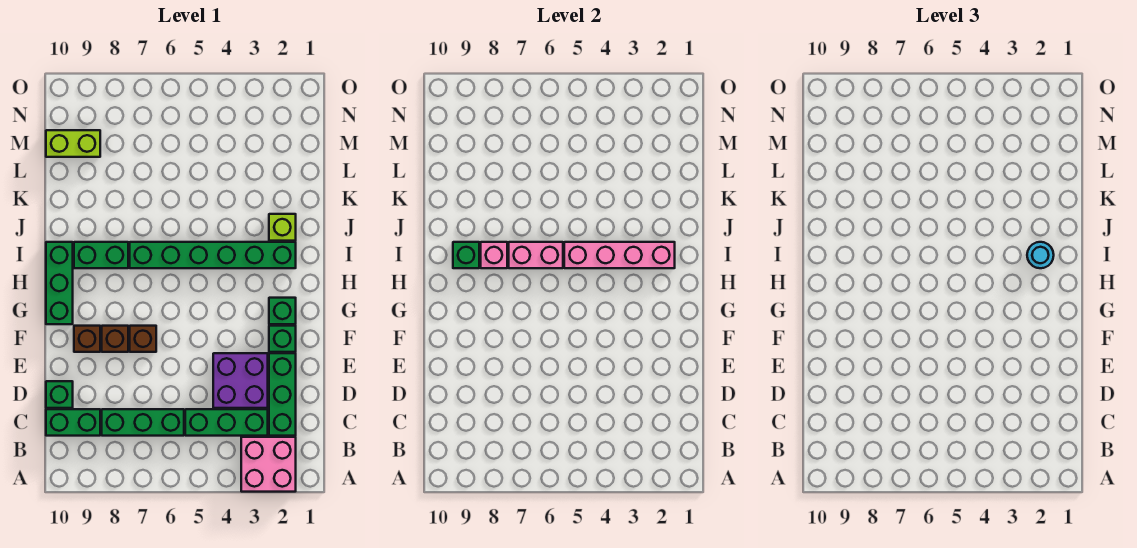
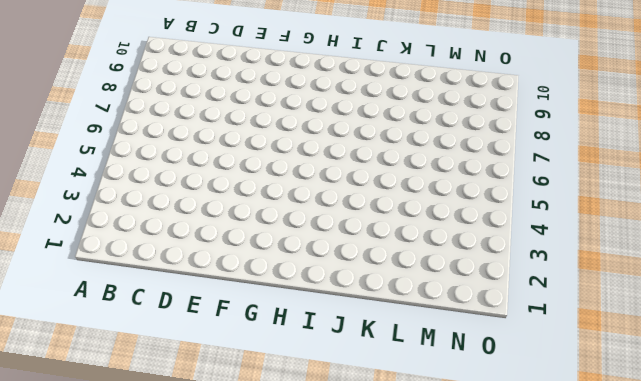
none -> pink brick A2:B3 level 1
none -> green brick C2:E2 level 1
none -> green brick C3:C5 level 1

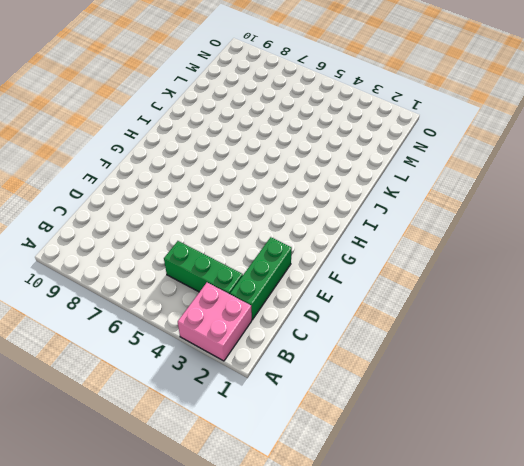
none -> green brick C6:C8 level 1
none -> green brick C9:C10 level 1
none -> purple brick D3:E4 level 1

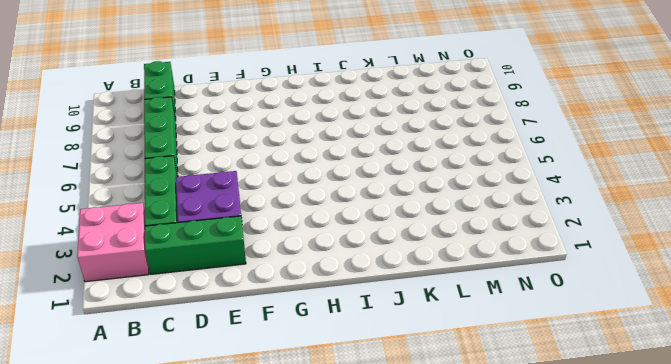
none -> green brick D10 level 1
none -> green brick F2 level 1
none -> brown brick F7 level 1

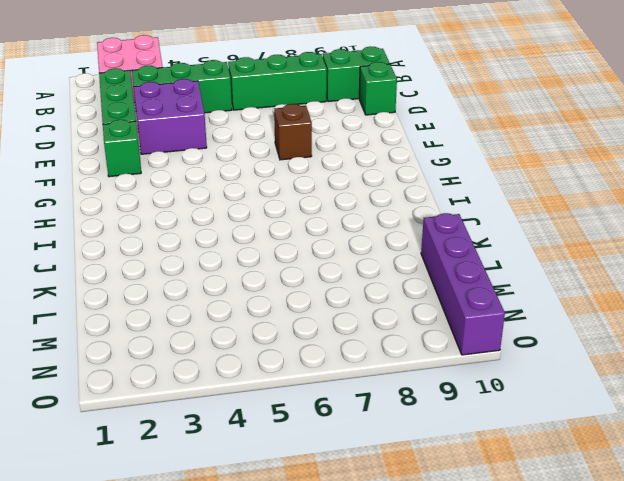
purple brick L10:O10 level 1 -> lime brick M9:M10 level 1
none -> brown brick F8 level 1
none -> brown brick F9 level 1
none -> green brick G2 level 1

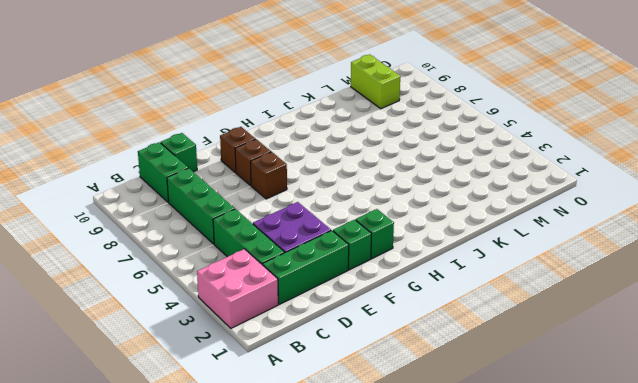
none -> green brick G10:I10 level 1
none -> green brick I2:I7 level 1
none -> green brick I8:I9 level 1

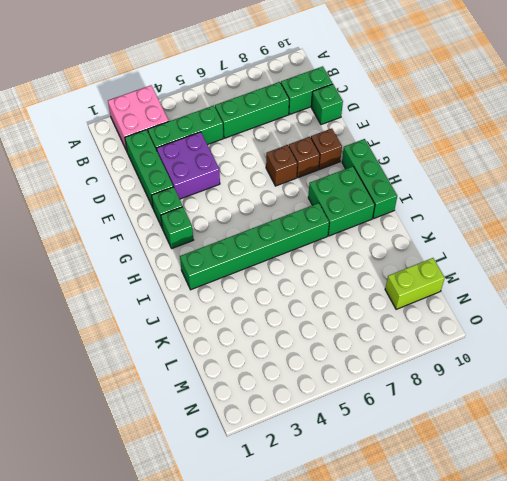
green brick H8:I9 level 1 -> green brick I8:I9 level 1
none -> lime brick J2 level 1
none -> pink brick I2:I5 level 2
none -> pink brick I6:I7 level 2

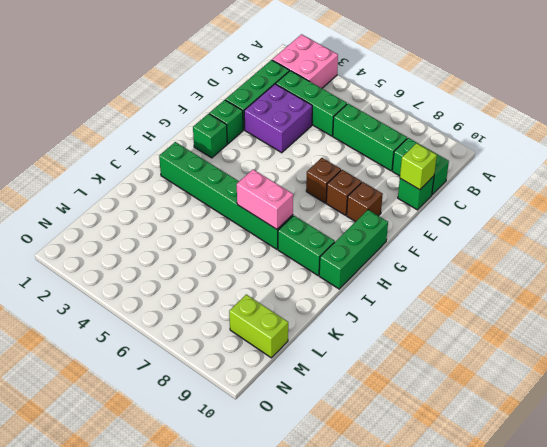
lime brick D10 level 2 -> lime brick J2 level 1
none -> pink brick I2:I5 level 2
none -> pink brick I8 level 2
none -> green brick I9 level 2

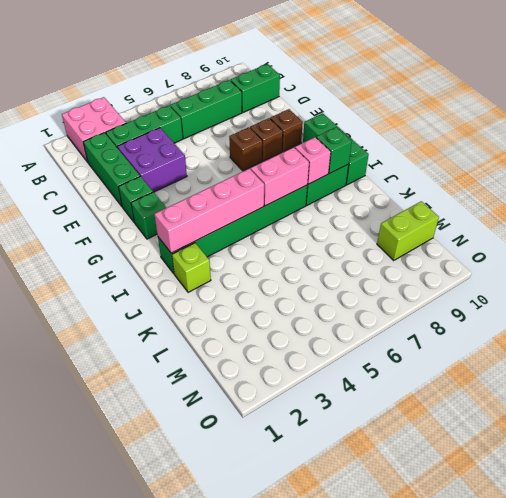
none -> green brick D10 level 1
none -> cyan round brick I2 level 3

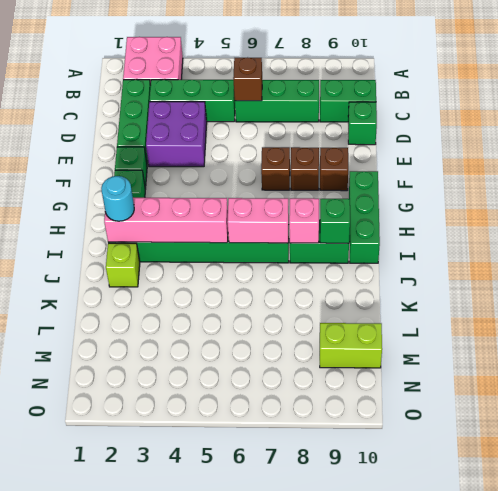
brown brick C6 level 2 -> none

